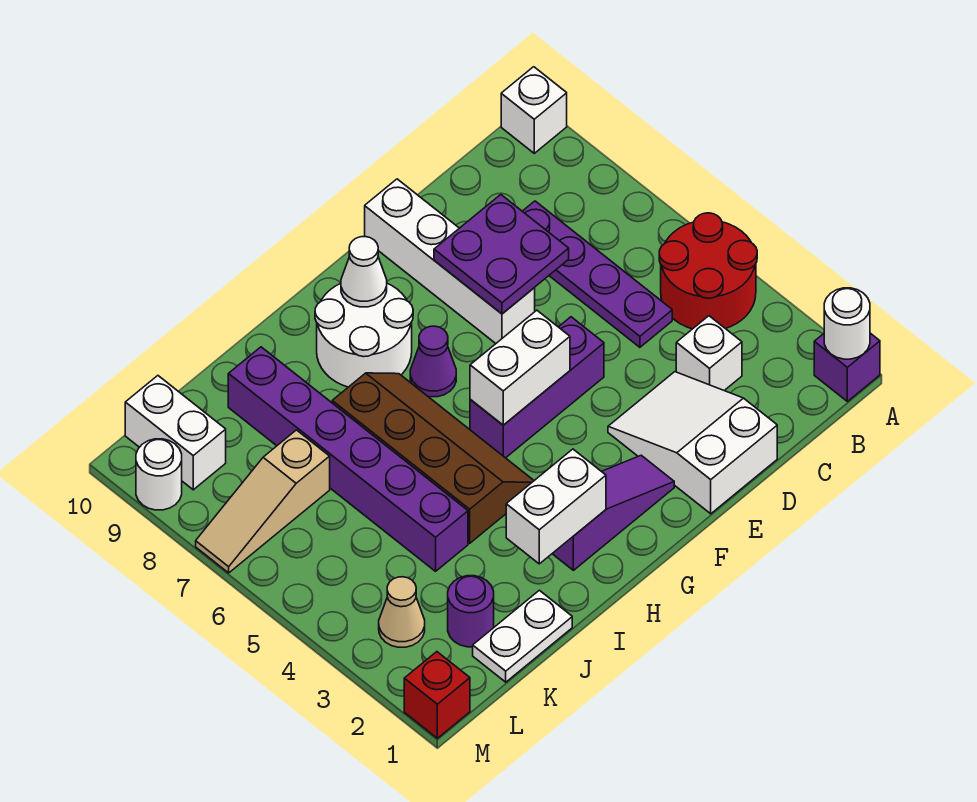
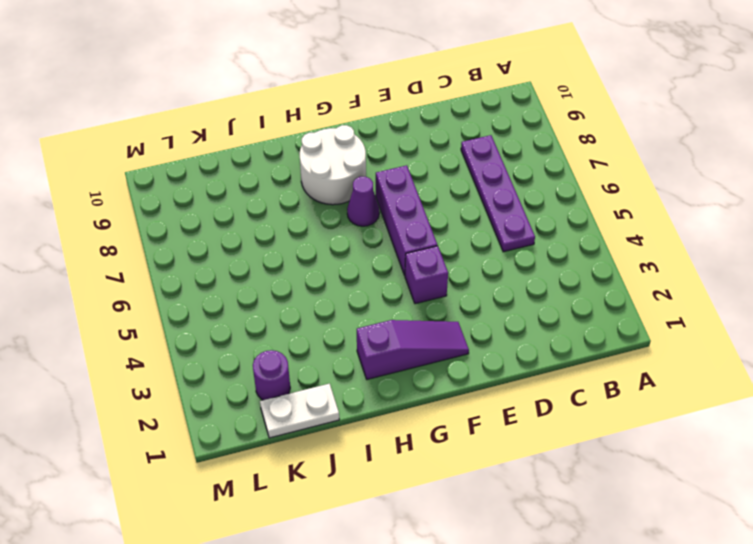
purple brick F4 level 1 -> purple brick A1 level 1
purple brick F5:F7 level 1 -> purple brick E5:G5 level 1
none -> red round brick A4:B5 level 1
none -> white brick A10 level 1
none -> white brick C3 level 1

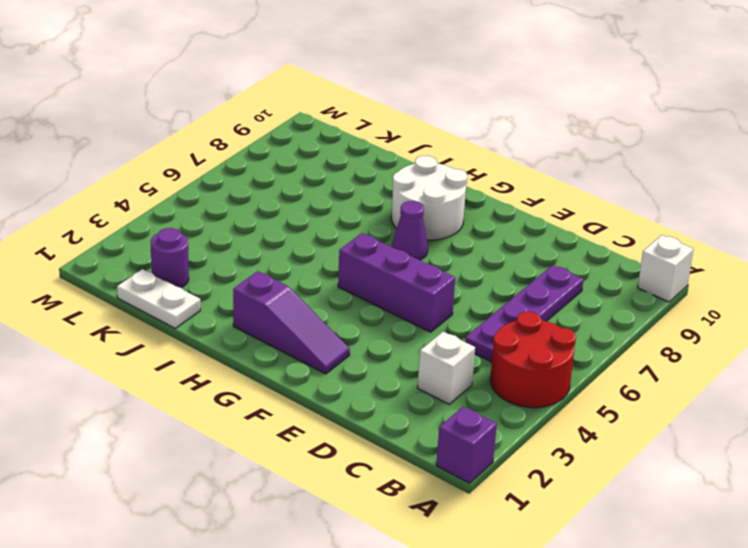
none -> white slope D1:E3 level 1 top 1
none -> white brick E7:E10 level 1
none -> brown slope H4:I7 level 1 top I

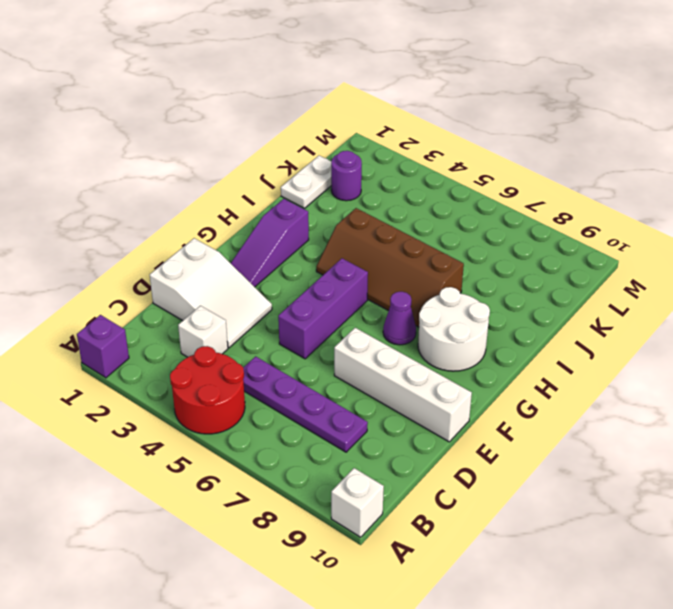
none -> purple brick J4:J9 level 1
none -> tan slope K7:M7 level 1 top K
none -> tan cone L3 level 1

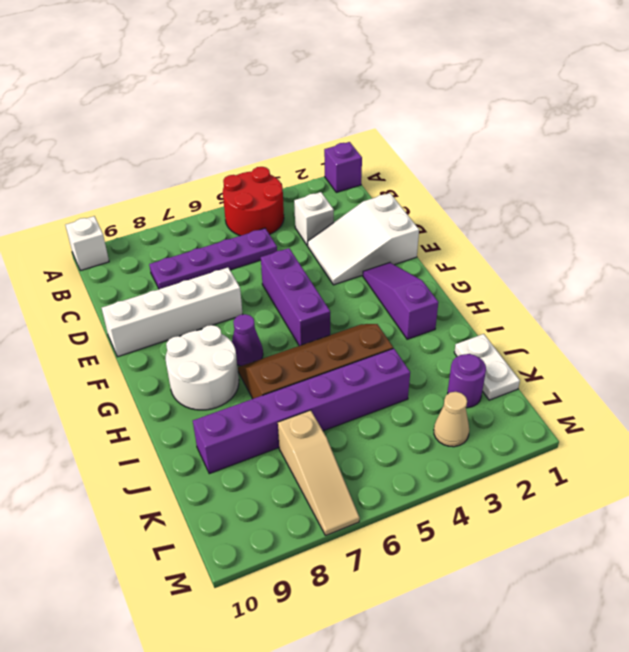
none -> white brick L9:L10 level 1
none -> red brick M1 level 1
none -> white round brick M9 level 1

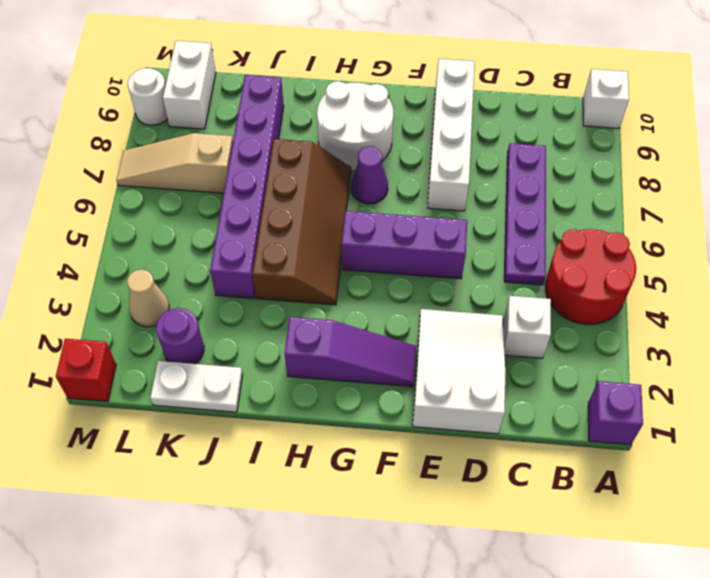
none -> white round brick A1 level 2
none -> purple plate D7:E8 level 2
none -> white brick F5:G5 level 2

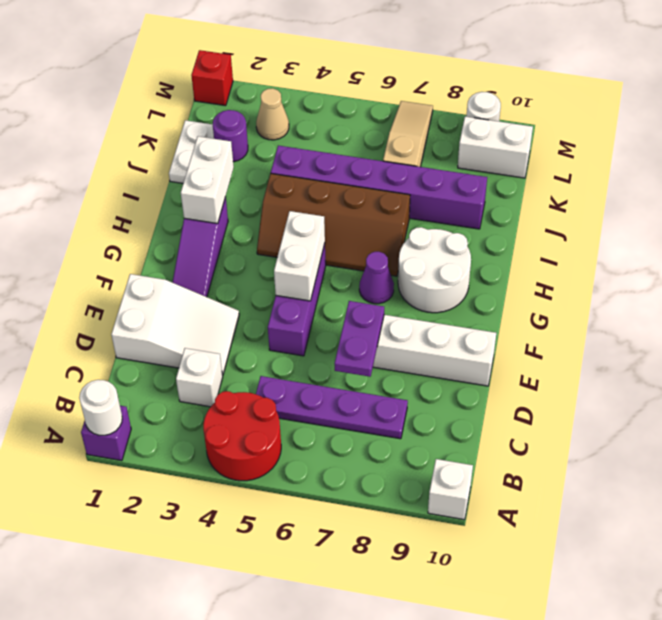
purple plate D7:E7 level 2 -> purple plate D7:E8 level 2
none -> white cone G9 level 2

